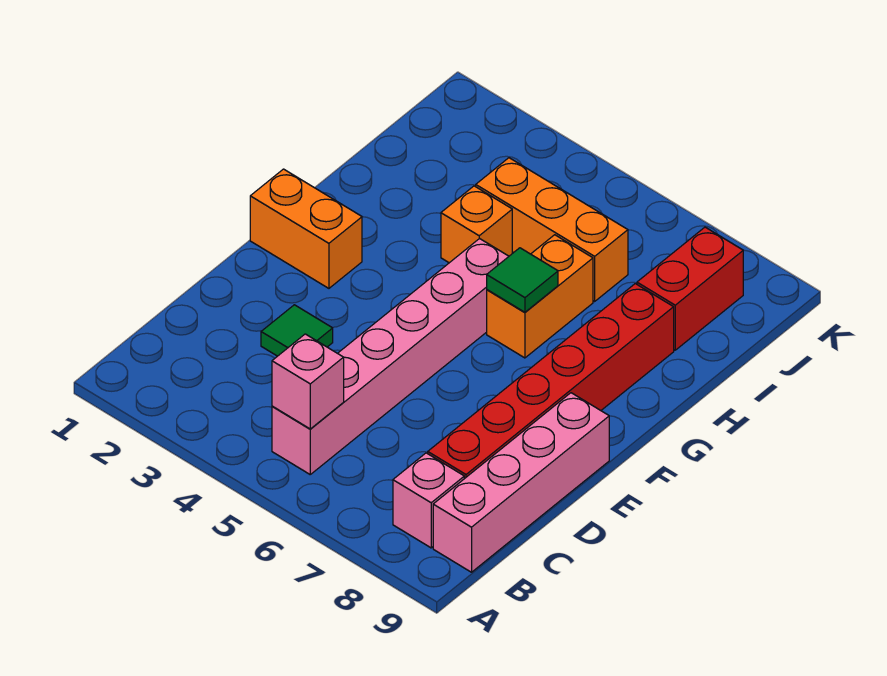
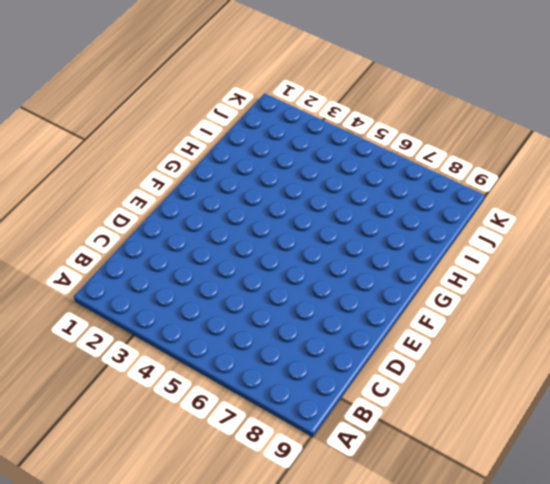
none -> pink brick B5:G5 level 1
none -> pink brick B8 level 1
none -> pink brick B9:E9 level 1

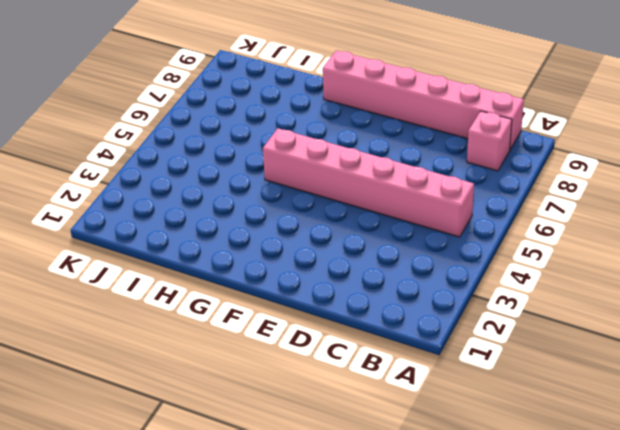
pink brick B9:G9 level 1 -> pink brick B9:E9 level 1
none -> red brick C8:H8 level 1
none -> green tile D3 level 1
none -> orange brick F1:F2 level 1

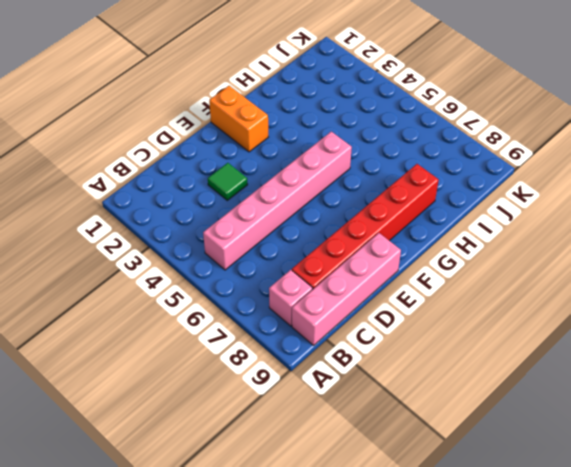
none -> orange brick G6:H6 level 1
none -> orange brick H4 level 1
none -> orange brick I4:I6 level 1

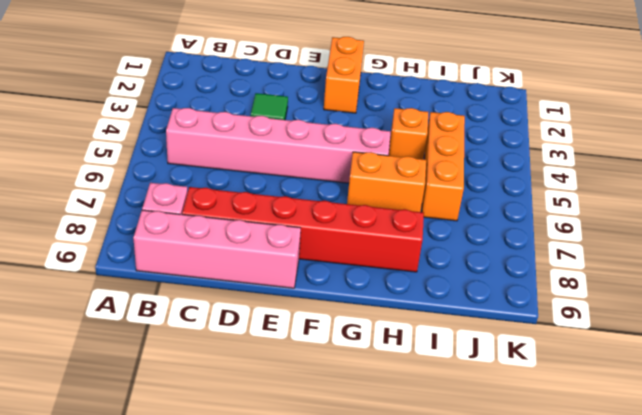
none -> red brick I8:J8 level 1
none -> pink brick B5 level 2
none -> green tile G6 level 2

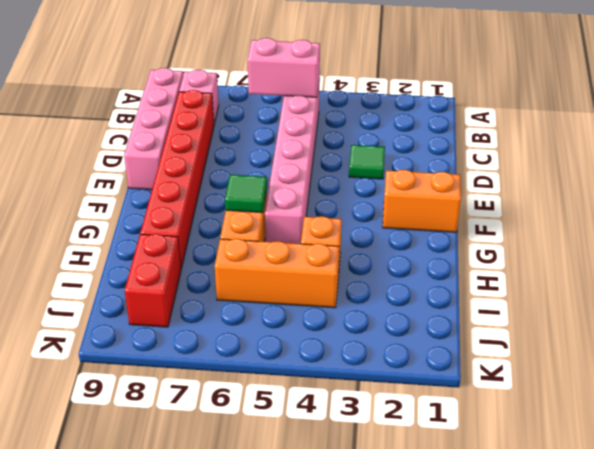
pink brick B5:B6 level 2 -> pink brick B5 level 2

